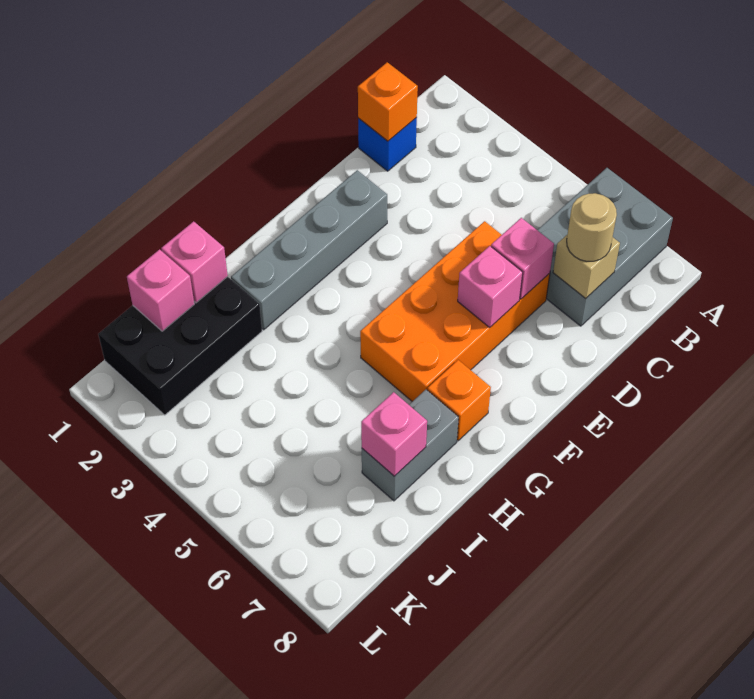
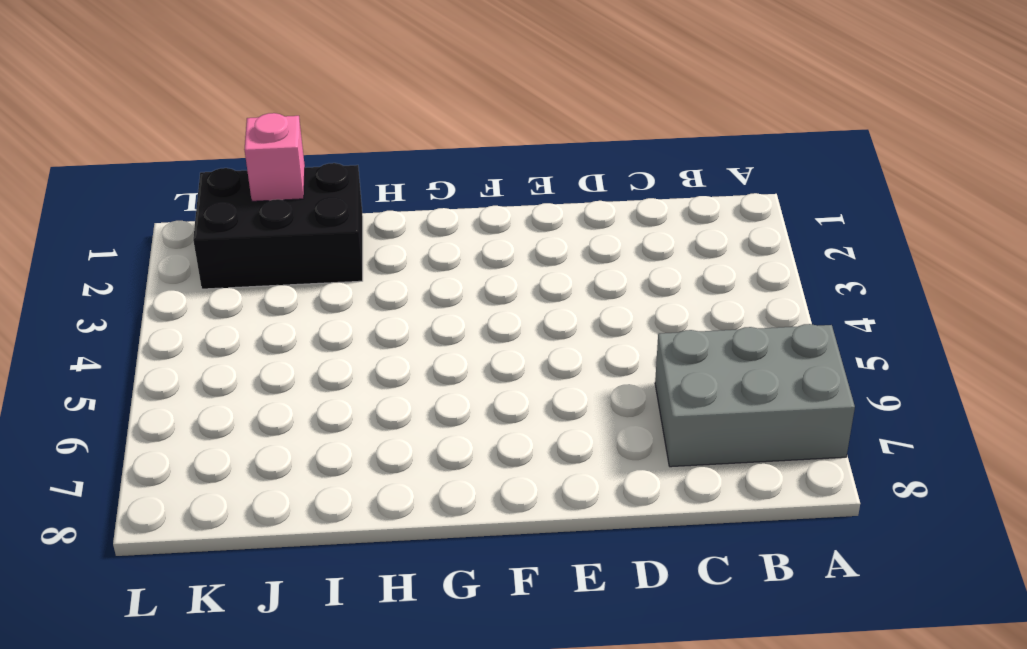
none -> blue brick C1 level 1
none -> orange brick D5:G6 level 1
none -> grey brick E2:H2 level 1

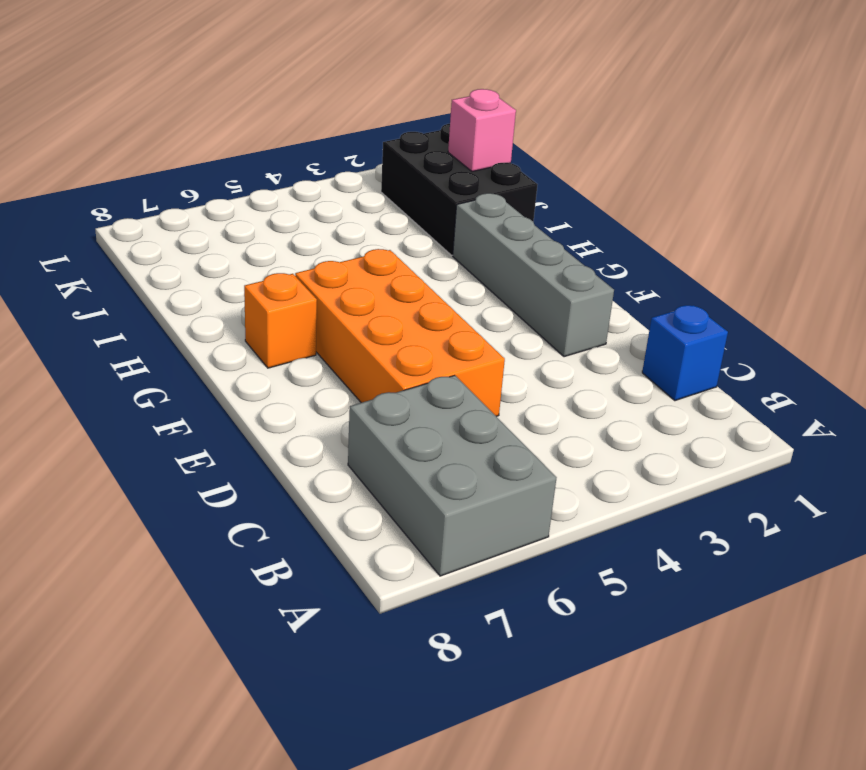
none -> grey brick H7:I7 level 1
none -> orange brick C1 level 2
none -> tan brick C7 level 2

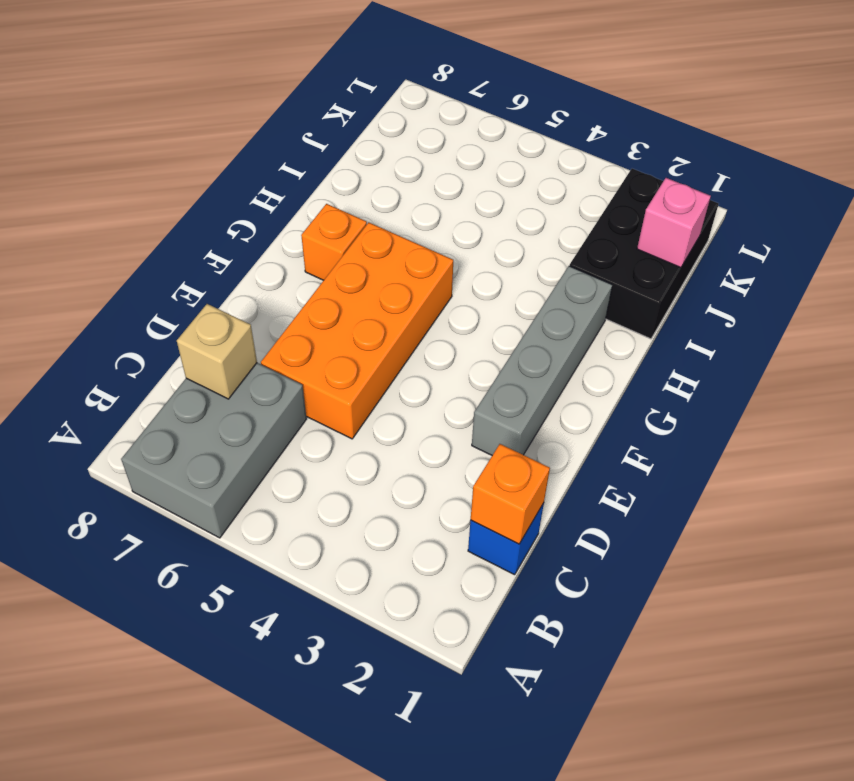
none -> grey brick H7:I7 level 1
none -> pink brick D6 level 2
none -> pink brick E6 level 2

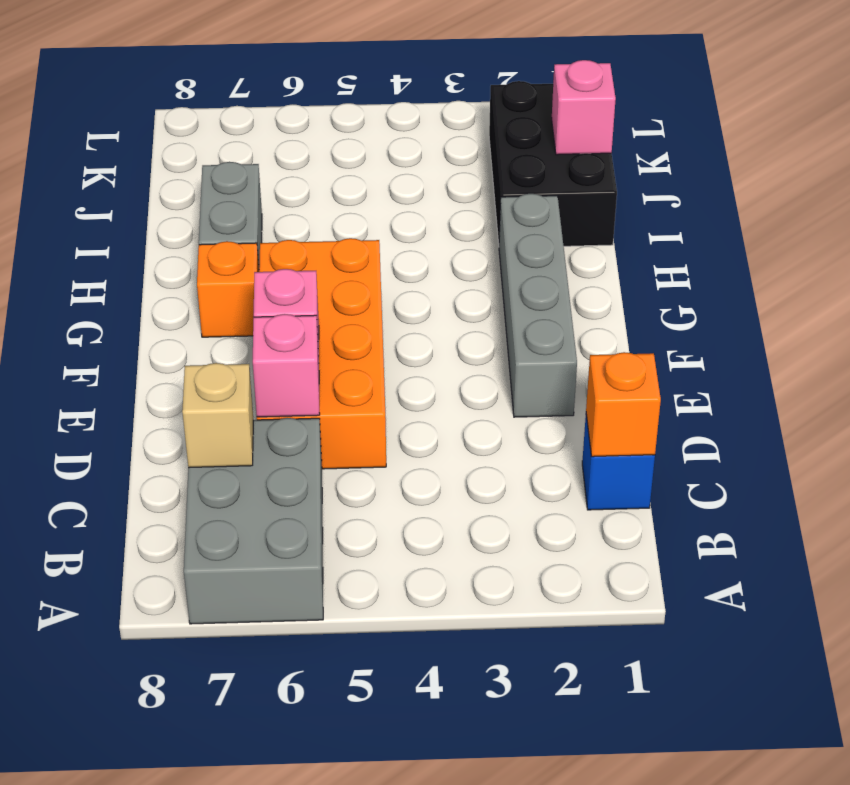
none -> pink brick I1 level 2
none -> pink brick I7 level 2
none -> tan round brick C7 level 3

